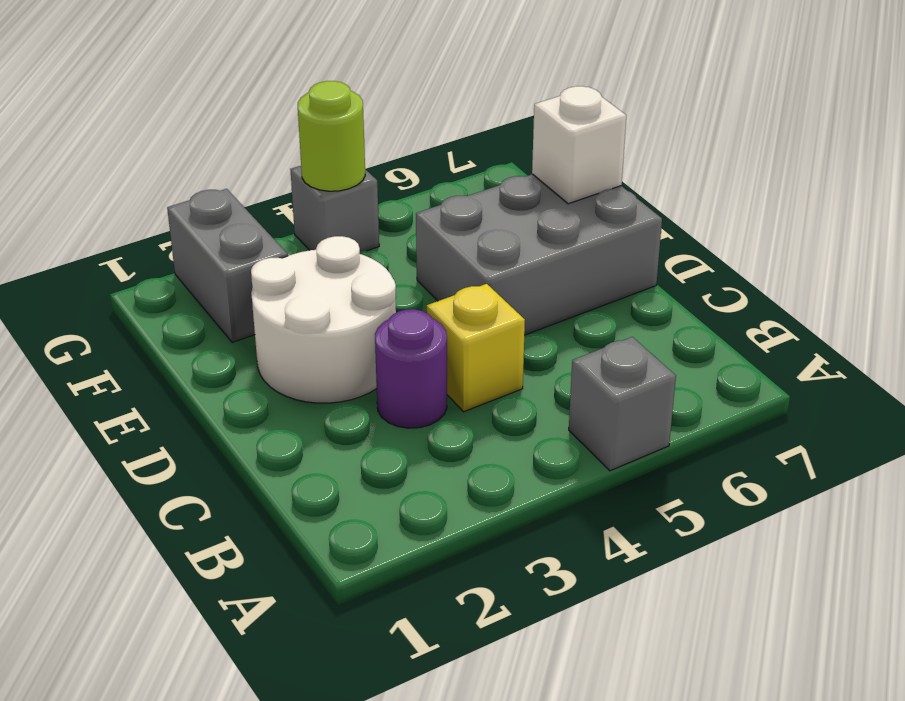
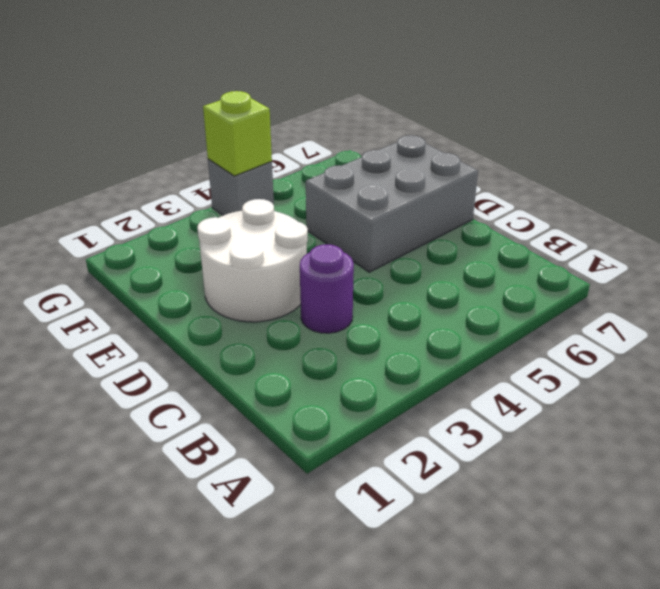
lime brick G4 level 2 -> lime round brick G4 level 2
none -> grey brick A5 level 1
none -> yellow brick C4 level 1

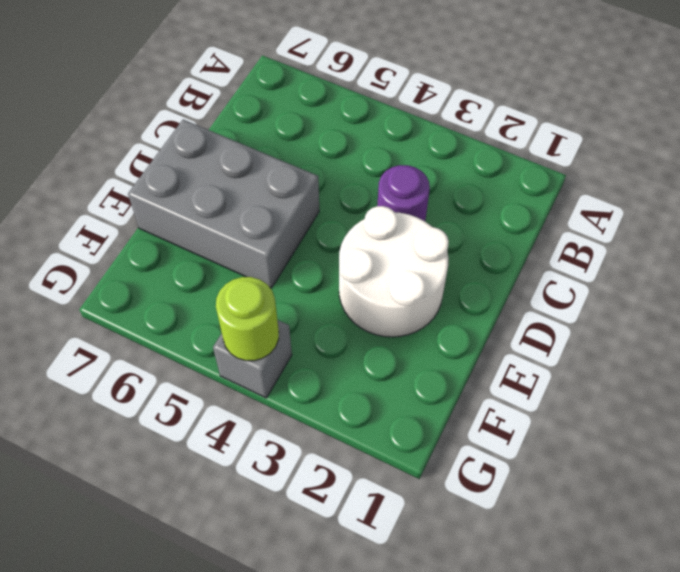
none -> grey brick A5 level 1
none -> yellow brick C4 level 1

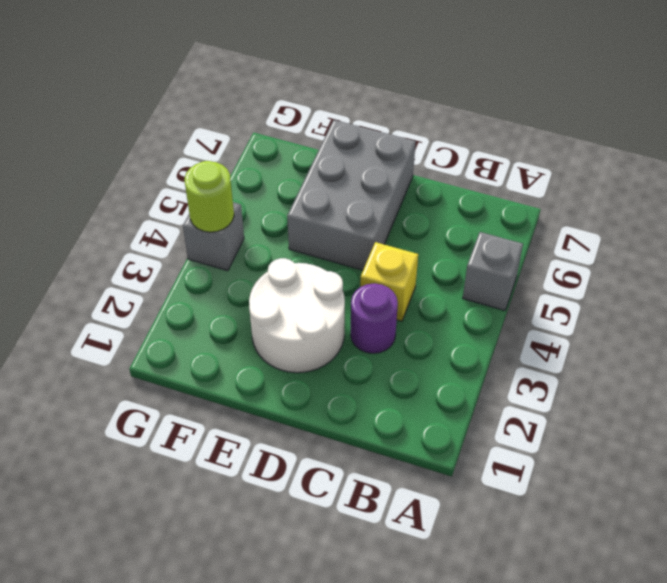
none -> grey brick F2:G2 level 1
none -> white brick E7 level 2

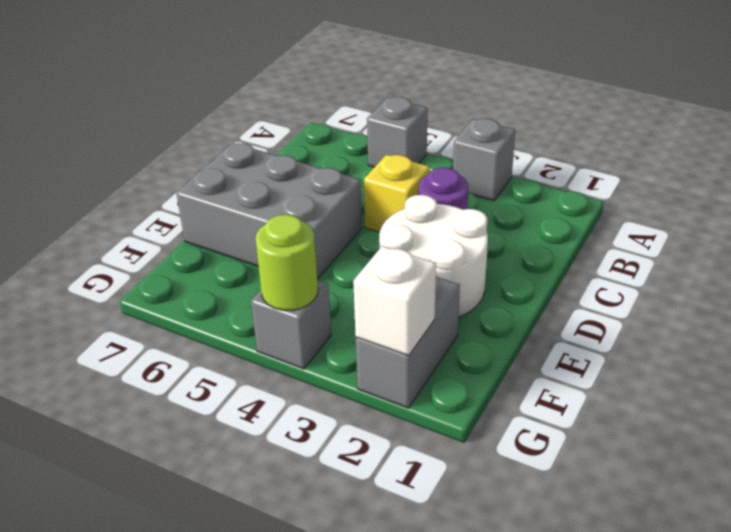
grey brick A3 level 1 -> none
white brick G2 level 2 -> white brick E7 level 2

